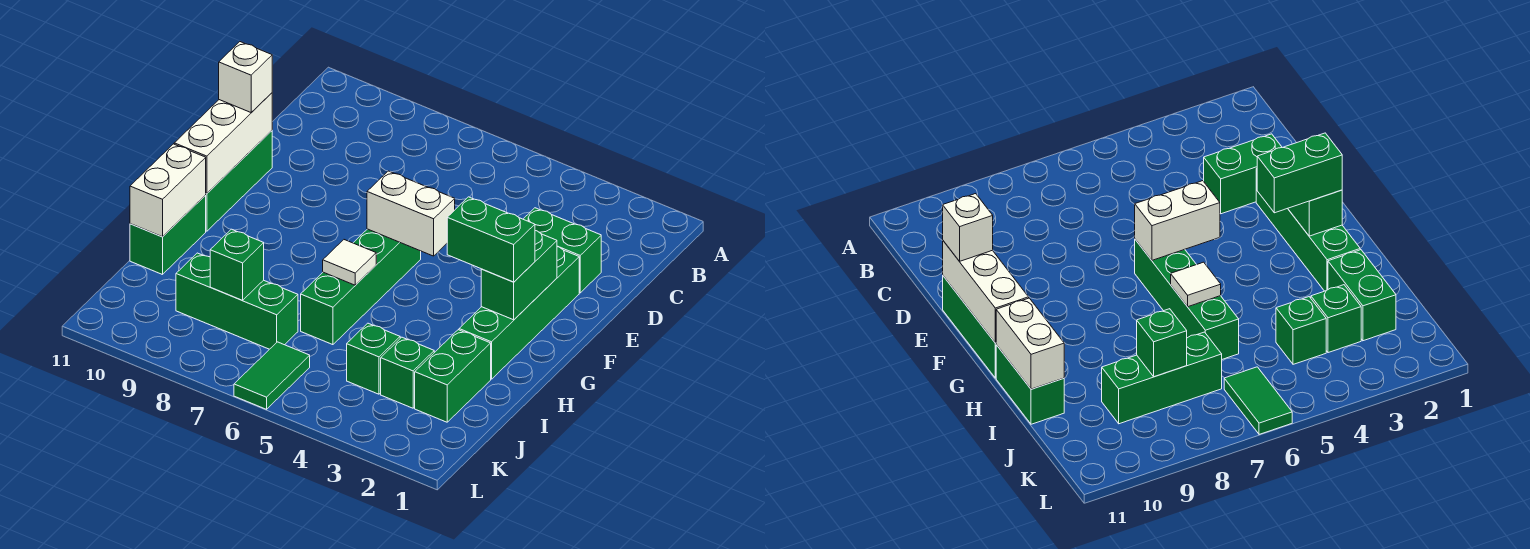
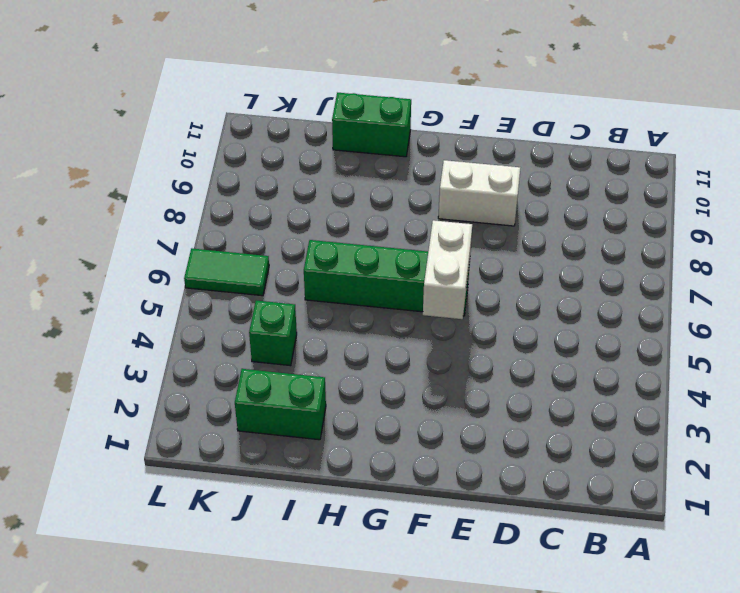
white brick E9:F9 level 1 -> white brick H11:I11 level 2
none -> green brick D2:D3 level 1
none -> green brick E2:H2 level 1
none -> green brick E11:G11 level 1

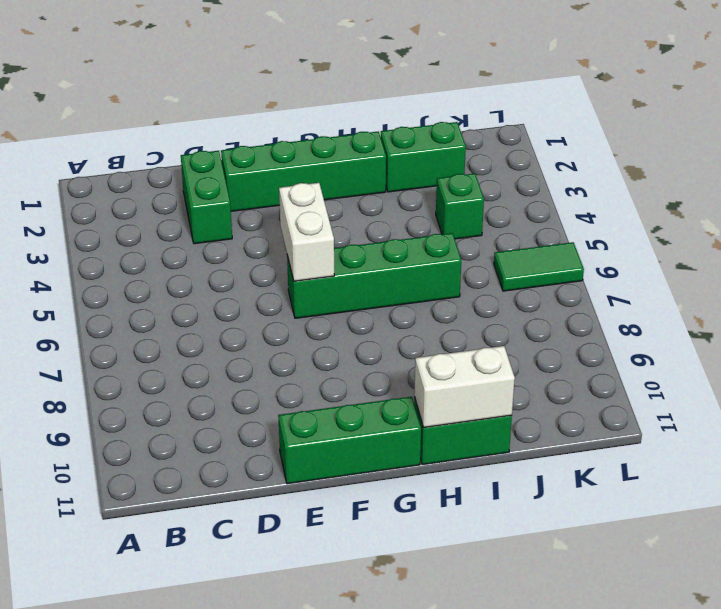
none -> green brick J3 level 1
none -> green brick J7:J9 level 1
none -> white brick E11:G11 level 2

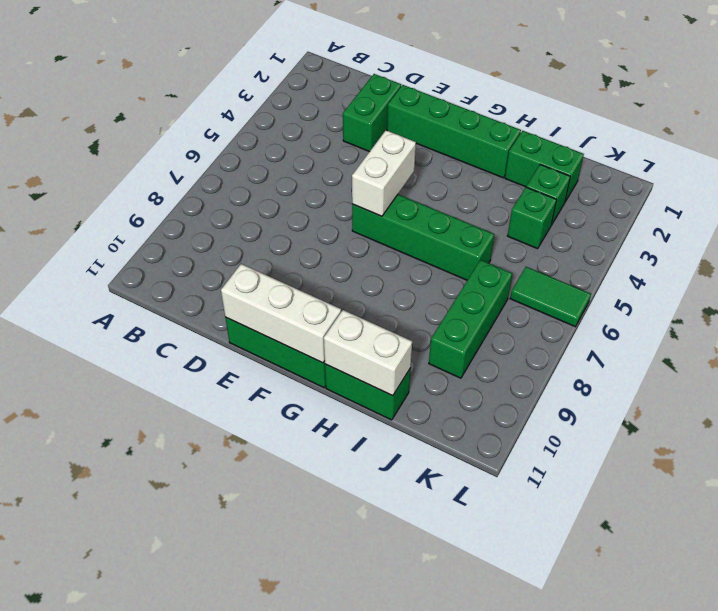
none -> green brick F2:G2 level 2
none -> white tile H6 level 2
none -> green brick J8 level 2

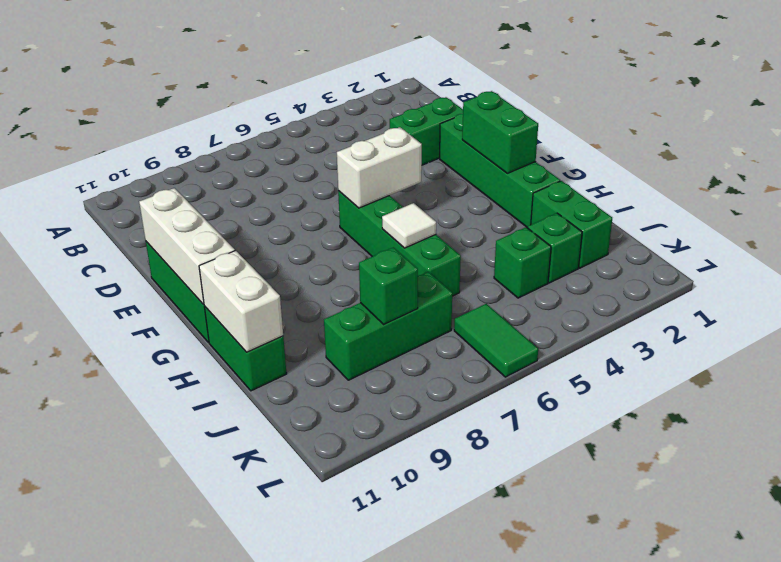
none -> white brick E11 level 3
none -> green brick G2:G3 level 3

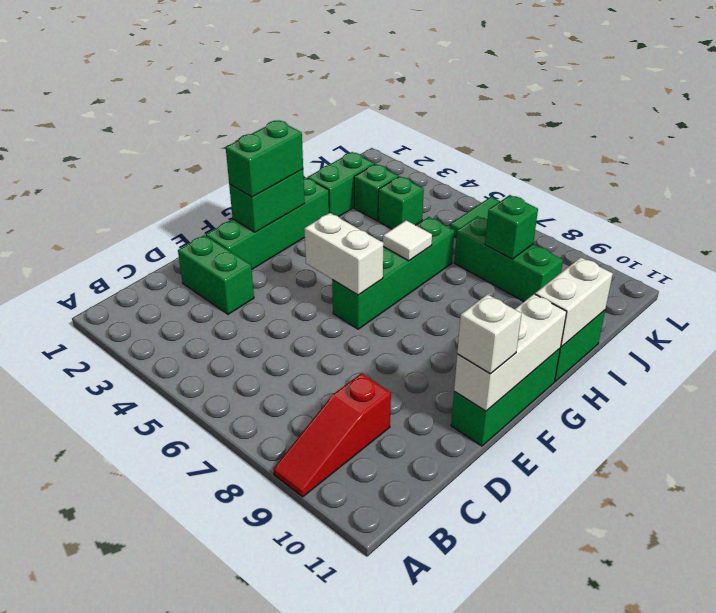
red slope A9:C9 level 1 top C -> none
green brick F2:G2 level 3 -> green brick G2:G3 level 3

